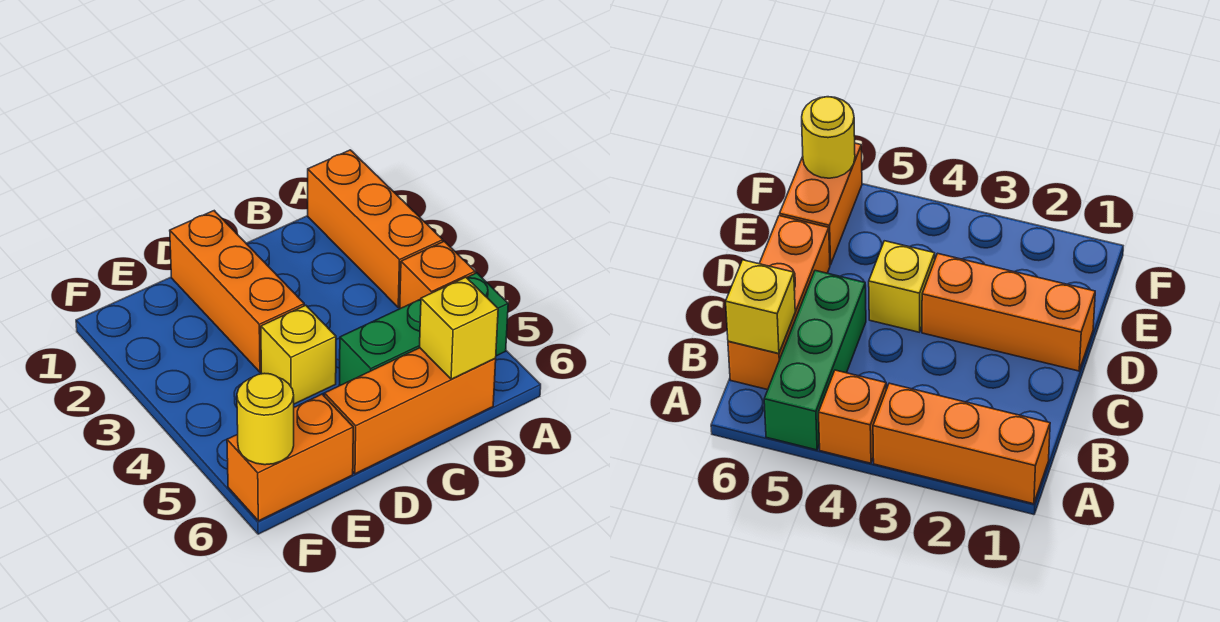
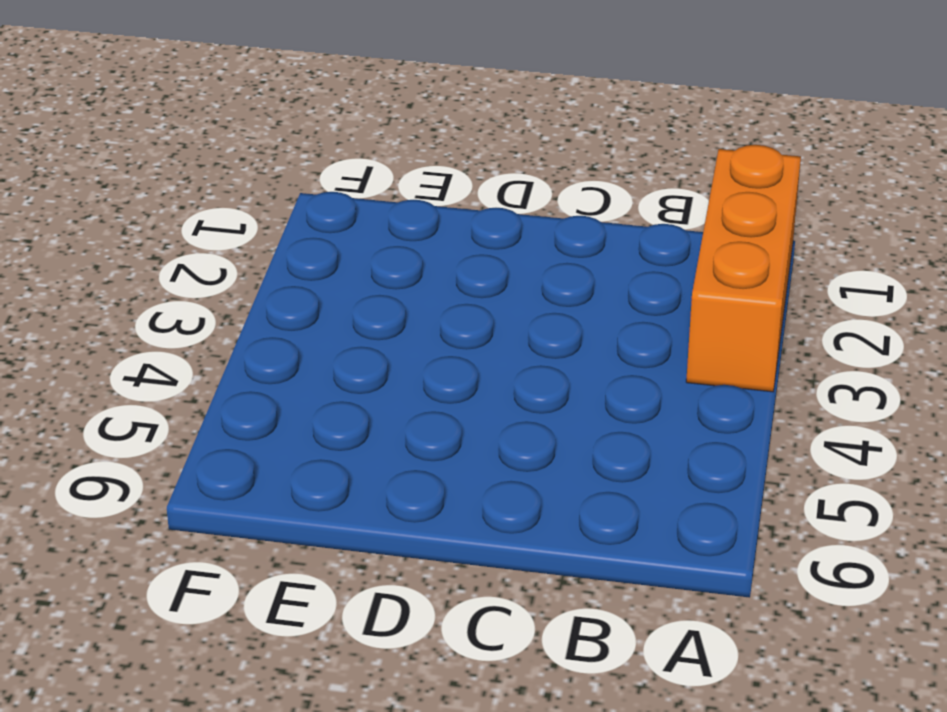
none -> orange brick A4 level 1
none -> green brick A5:C5 level 1

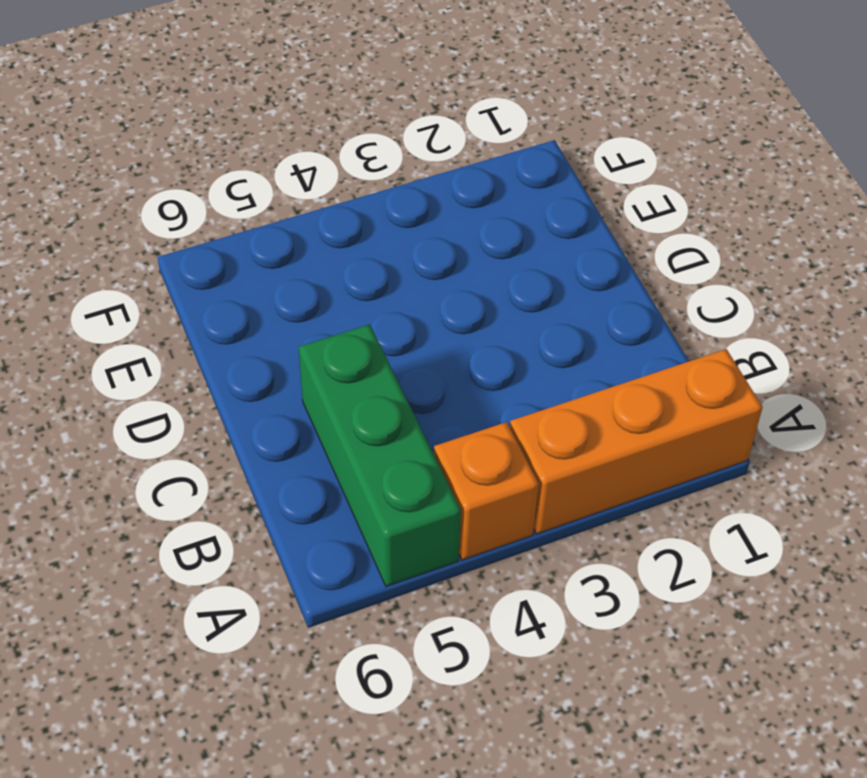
none -> orange brick B6:D6 level 1
none -> orange brick D1:D3 level 1

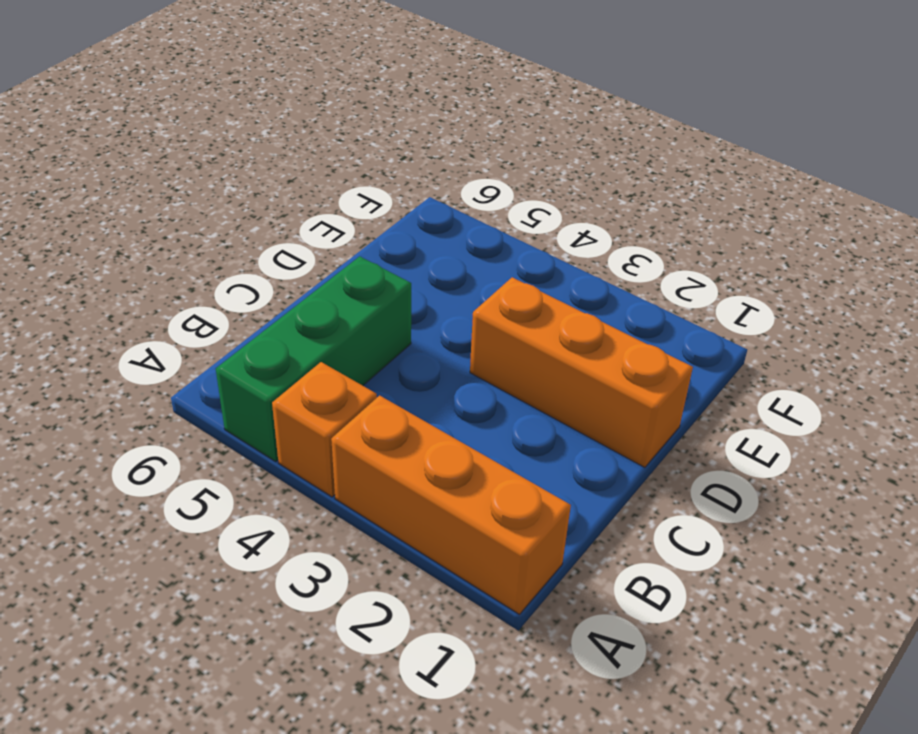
none -> orange brick B6:D6 level 1
none -> yellow brick D4 level 1

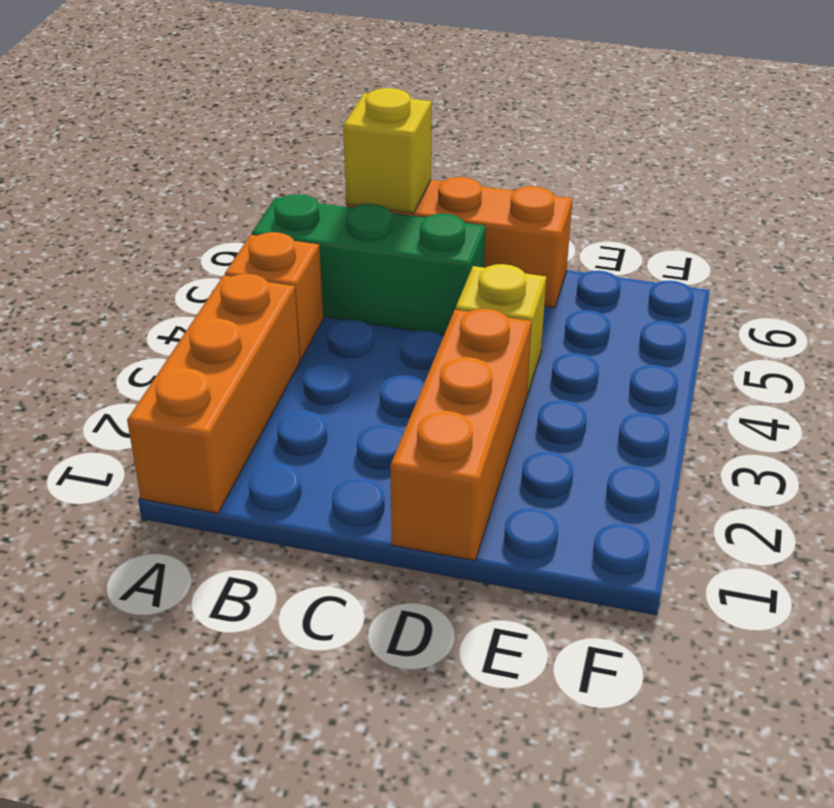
none -> orange brick E6:F6 level 1
none -> yellow round brick F6 level 2

